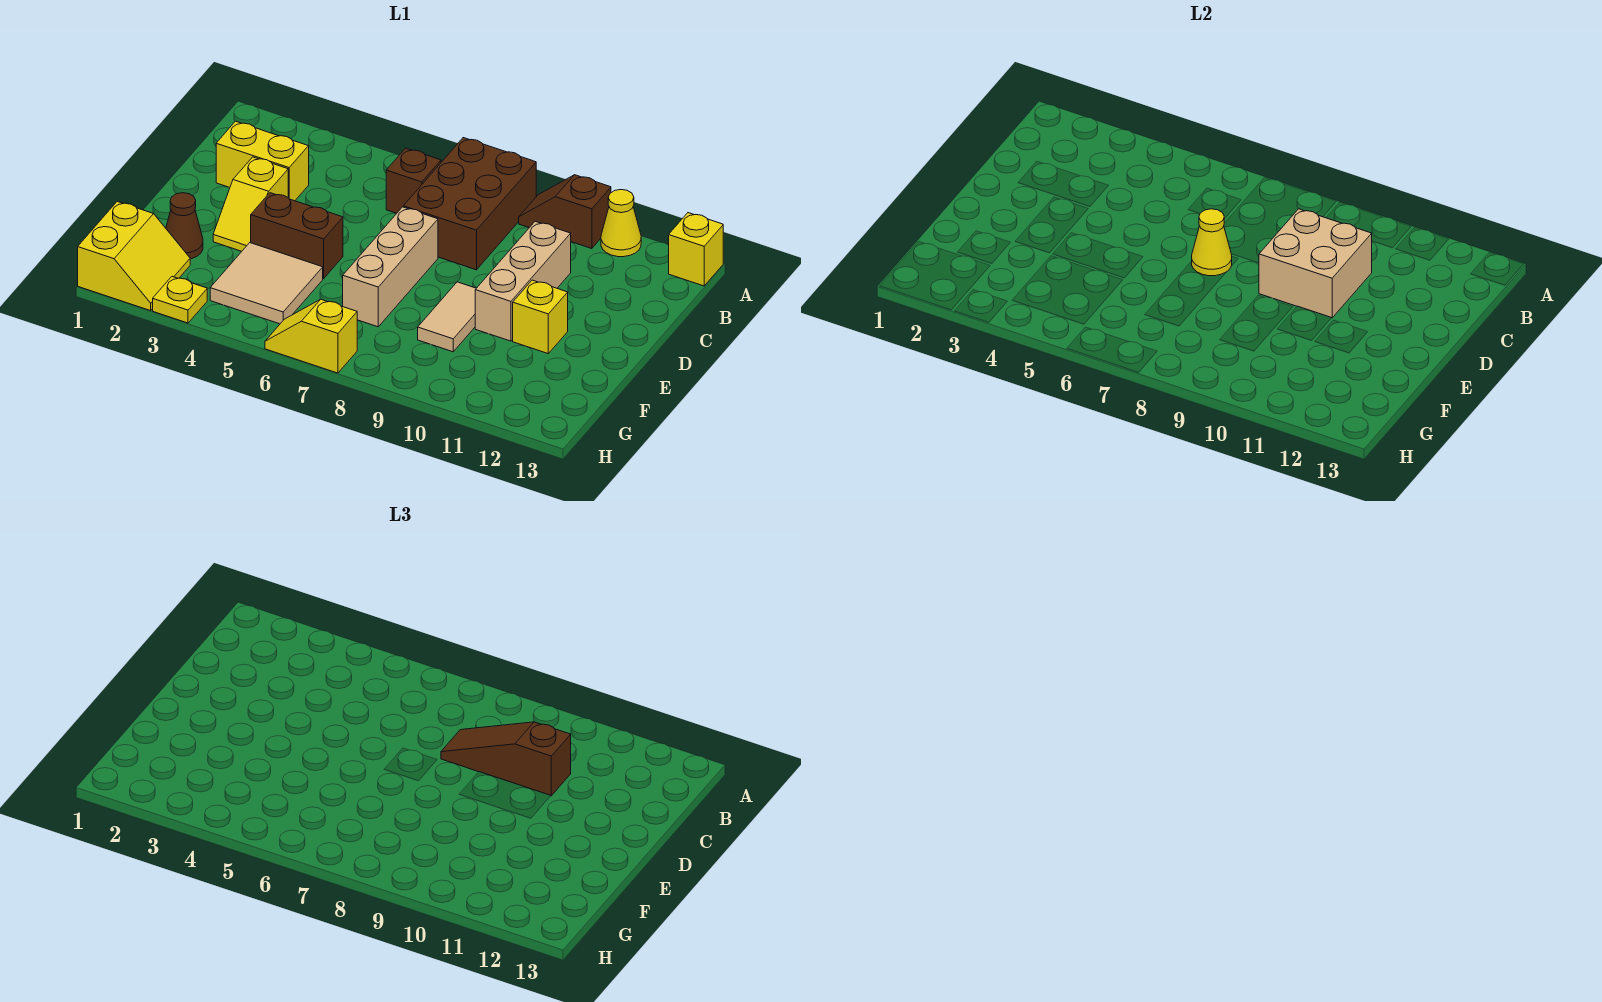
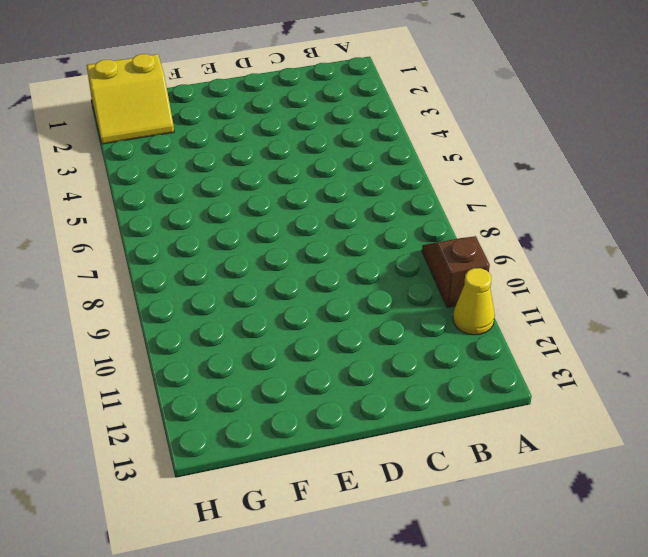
none -> brown brick A7:C8 level 1
none -> yellow brick A13 level 1
none -> brown brick B6 level 1

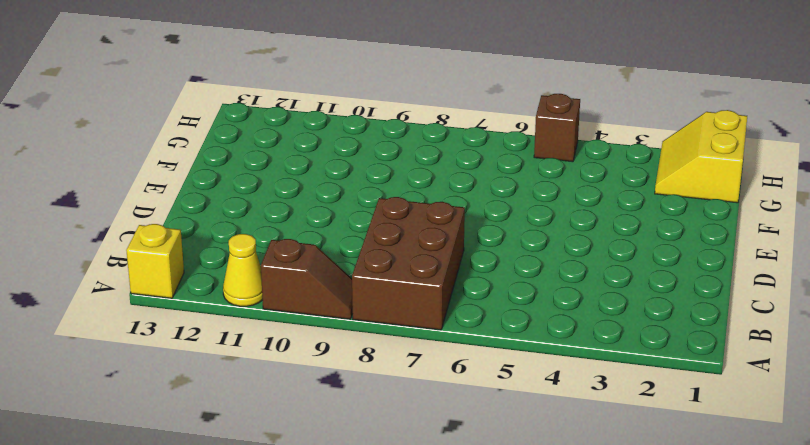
brown brick H5 level 1 -> brown brick B6 level 1
none -> yellow brick C2:C3 level 1
none -> tan brick C10:E10 level 1
none -> yellow slope D3:E3 level 1 top D

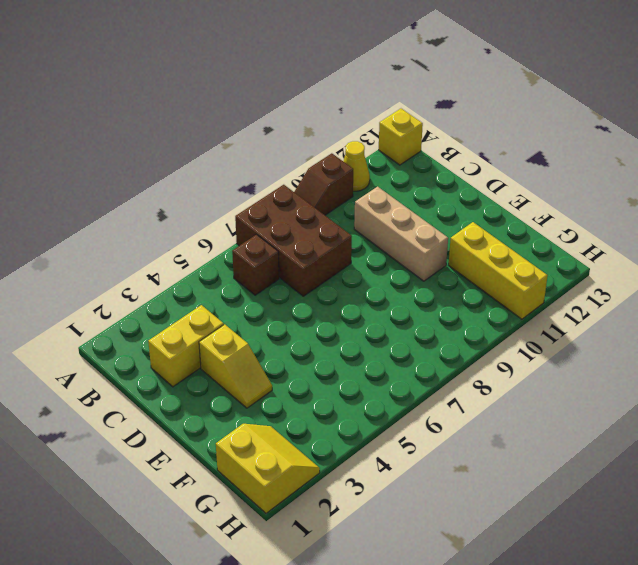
yellow brick F11:H11 level 1 -> none
none -> tan brick D7:F7 level 1
none -> brown brick E4:E5 level 1
none -> tan tile E9:F9 level 1

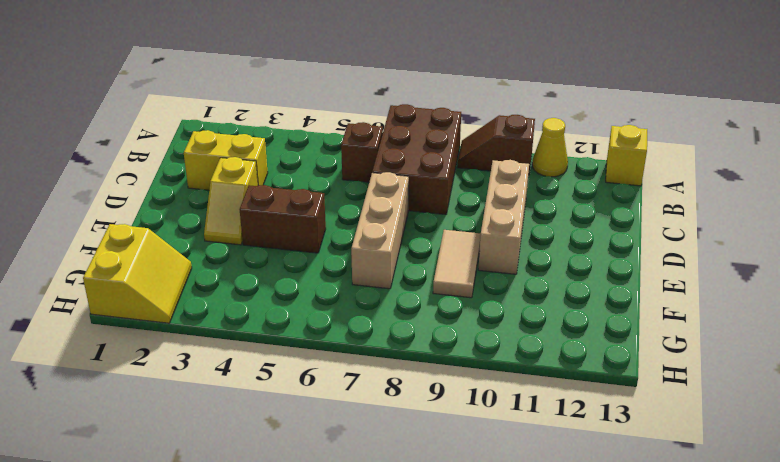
none -> yellow brick E11 level 1
none -> brown cone F2 level 1
none -> tan tile F4:G5 level 1

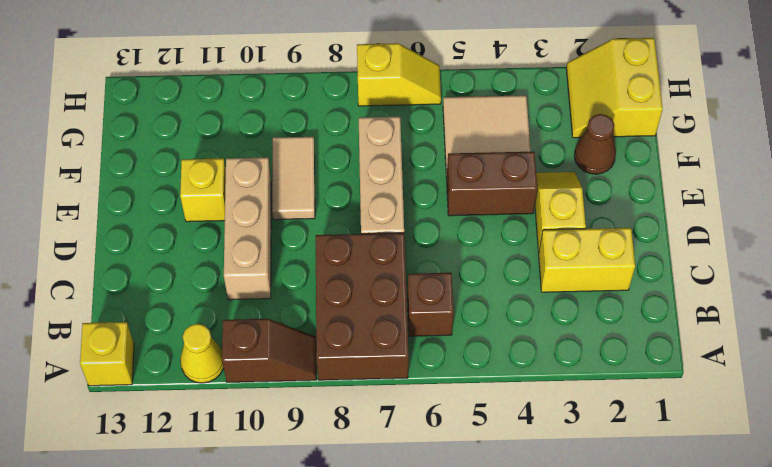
none -> yellow plate H3 level 1
none -> tan brick C9:D10 level 2
none -> yellow cone D7 level 2

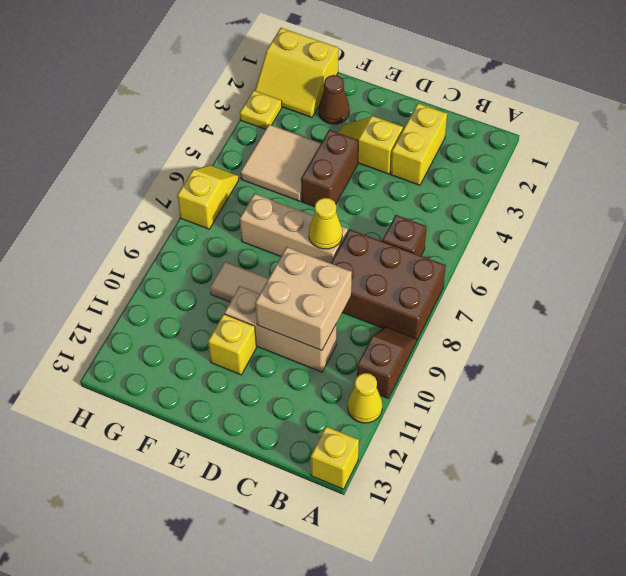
none -> brown slope C8:C10 level 3 top 10

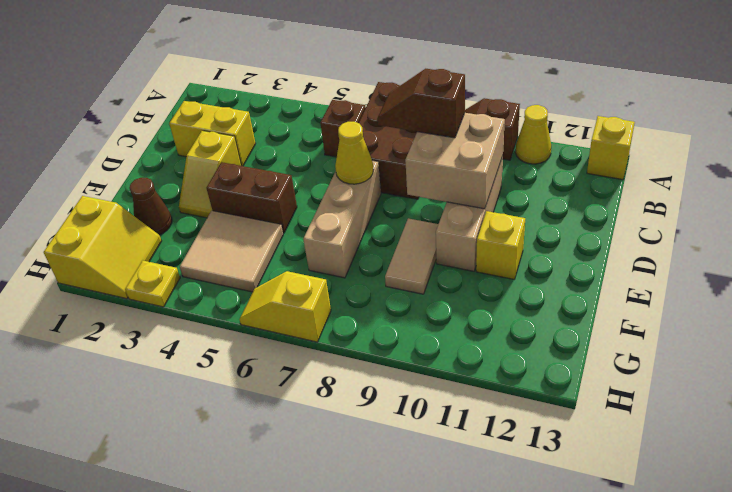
brown slope C8:C9 level 3 top 9 -> brown slope C8:C10 level 3 top 10

